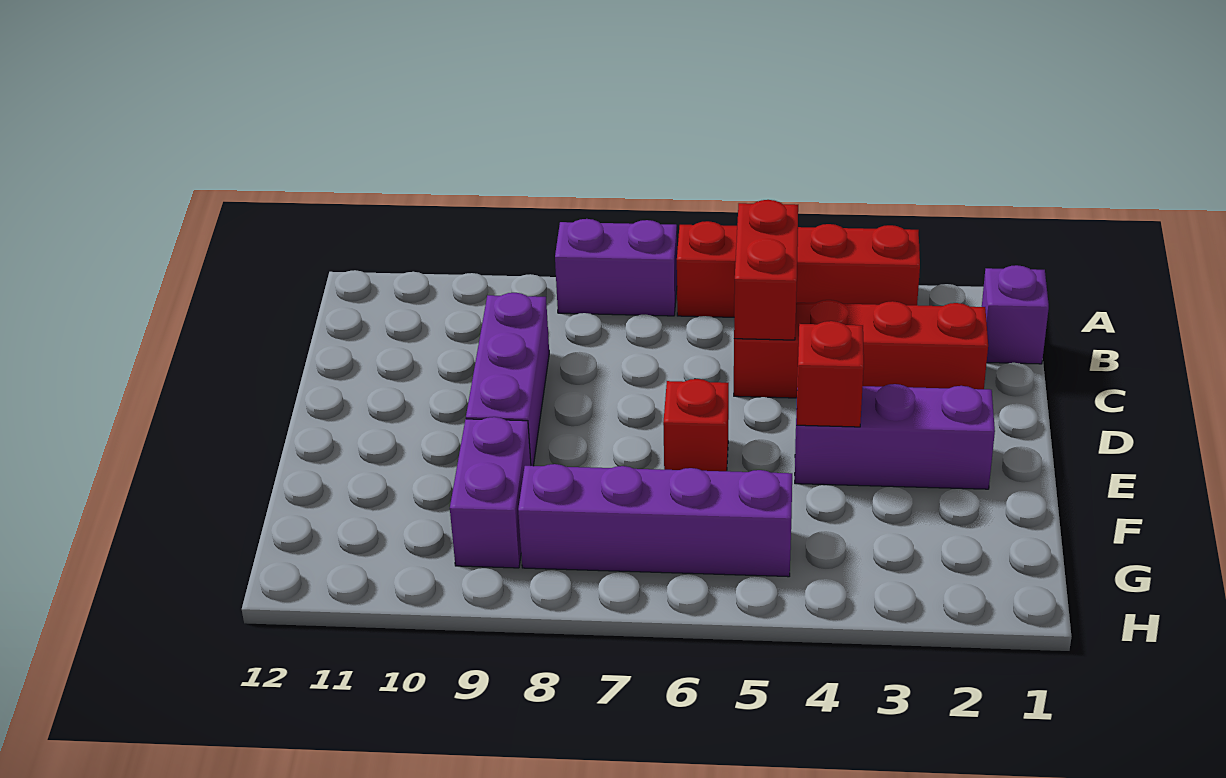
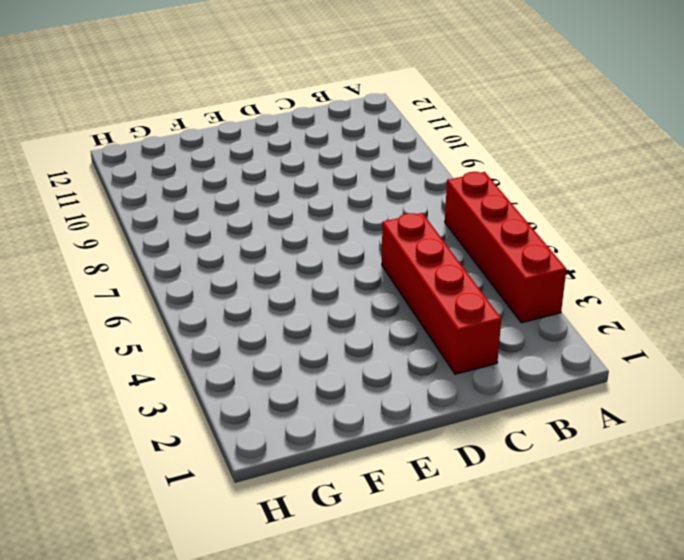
none -> purple brick A7:A8 level 1
none -> purple brick B1 level 1

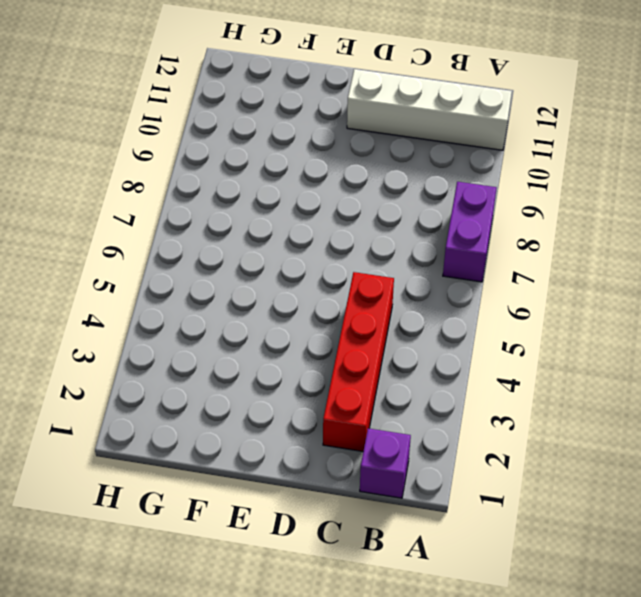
white brick A11:D11 level 1 -> none
none -> red brick A3:A6 level 1
none -> purple brick C9:E9 level 1

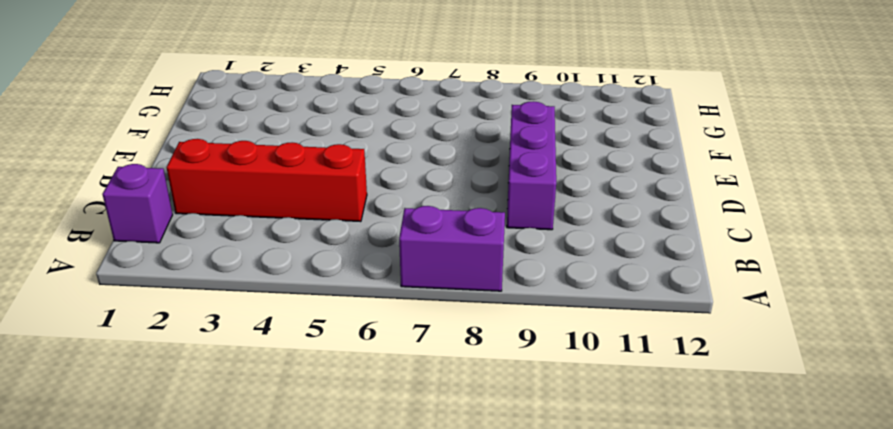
none -> red brick A3:A6 level 1
none -> purple brick E2:E4 level 1

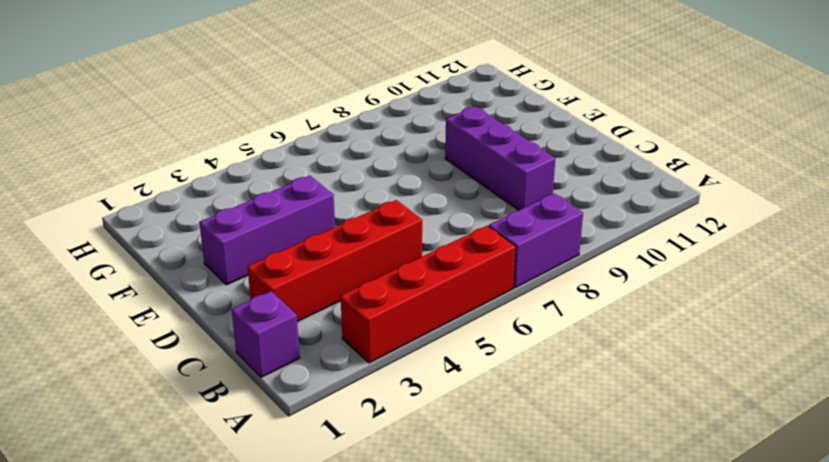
none -> red brick E6 level 1
none -> purple brick F9:G9 level 1

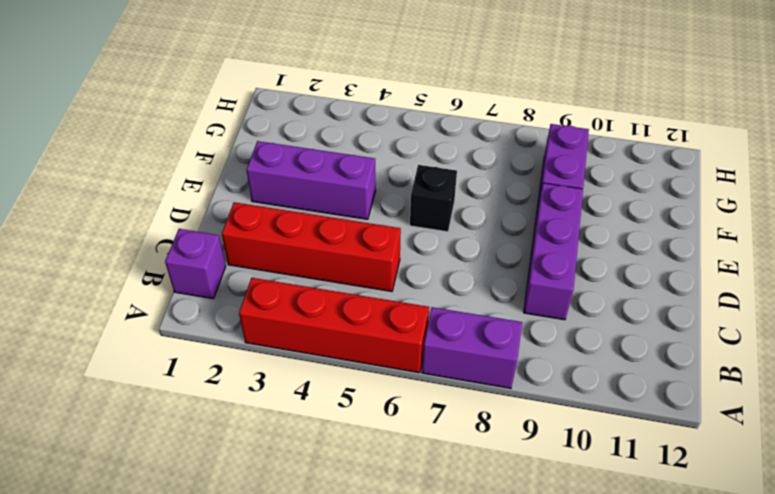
black brick E6 level 1 -> red brick E6 level 1
none -> purple brick G5:G8 level 1
none -> red brick B5:C5 level 2

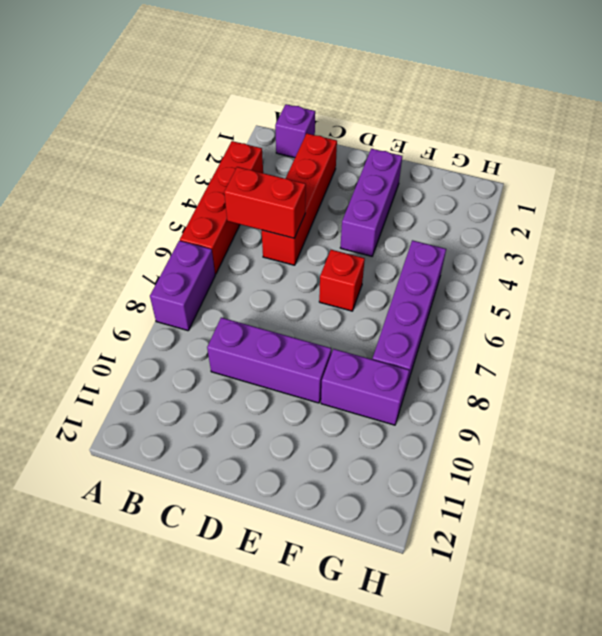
none -> red brick E4 level 2

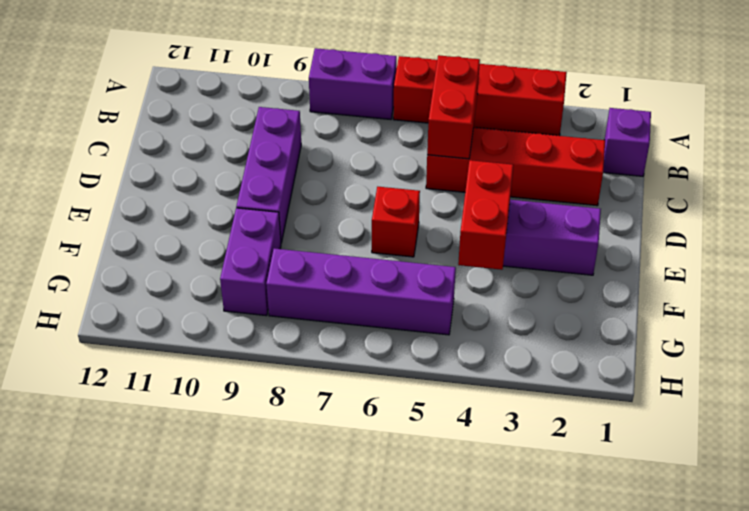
red brick E4:F4 level 2 -> red brick E4 level 2

